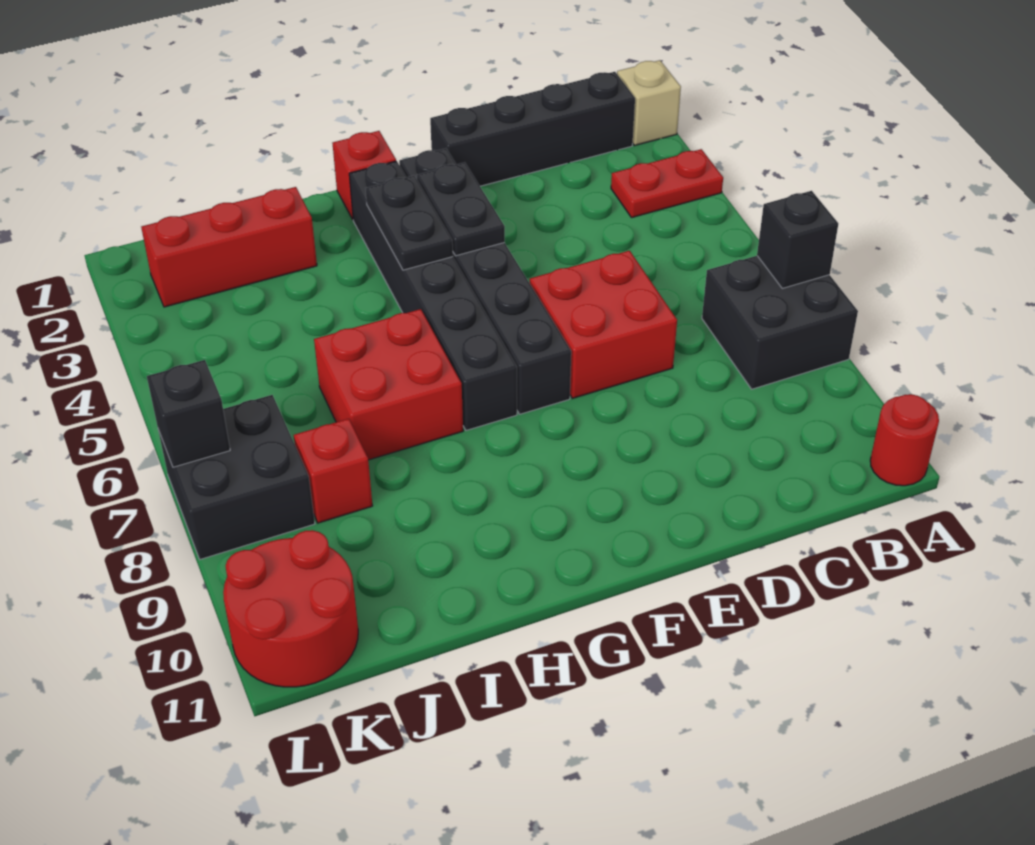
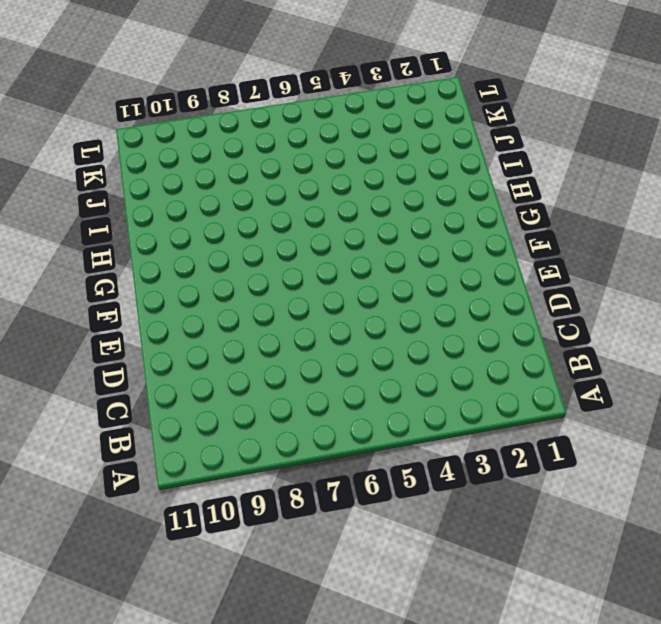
none -> tan brick A1 level 1
none -> red plate A3:B3 level 1
none -> black brick A7:B8 level 1

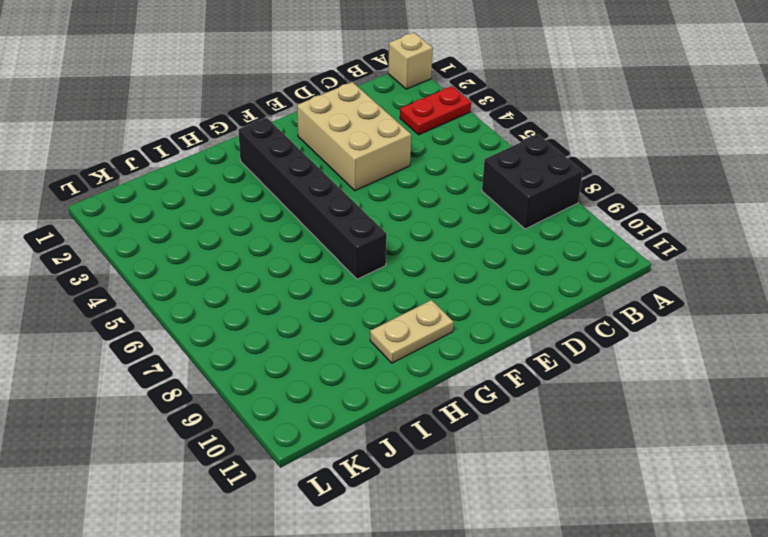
tan brick D2:E4 level 1 -> none
tan plate G10:H10 level 1 -> none
none -> red round brick A11 level 1
none -> black brick B1:E1 level 1
none -> red brick D6:E7 level 1

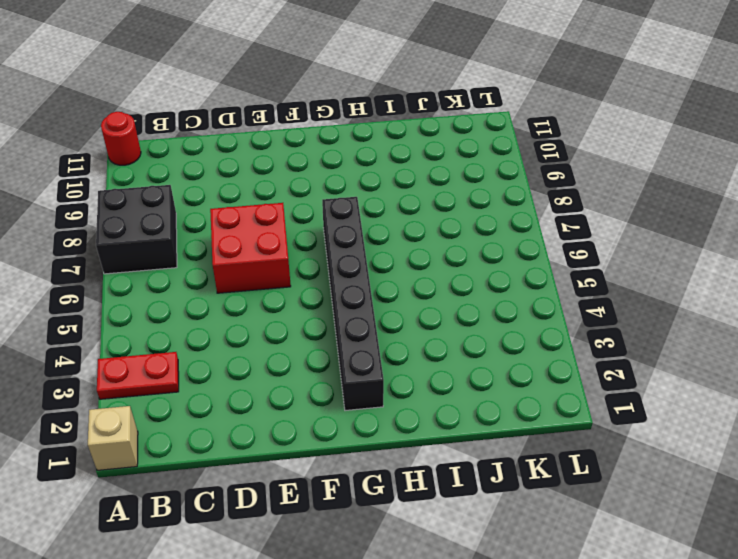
none -> black brick B1:E1 level 1
none -> black brick F2:F7 level 1
none -> red brick G1 level 1

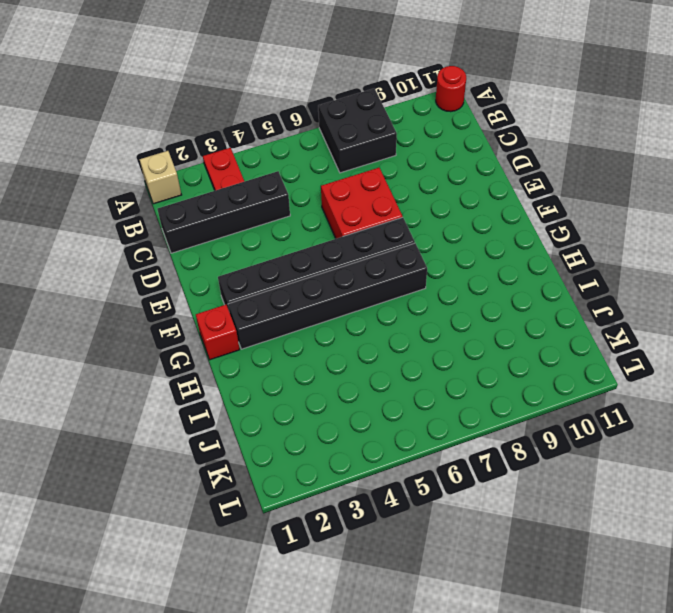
black brick C1:C4 level 1 -> black brick B1:E1 level 1
none -> red brick H6:I7 level 1
none -> red brick I2:K2 level 1
none -> red brick J8 level 1

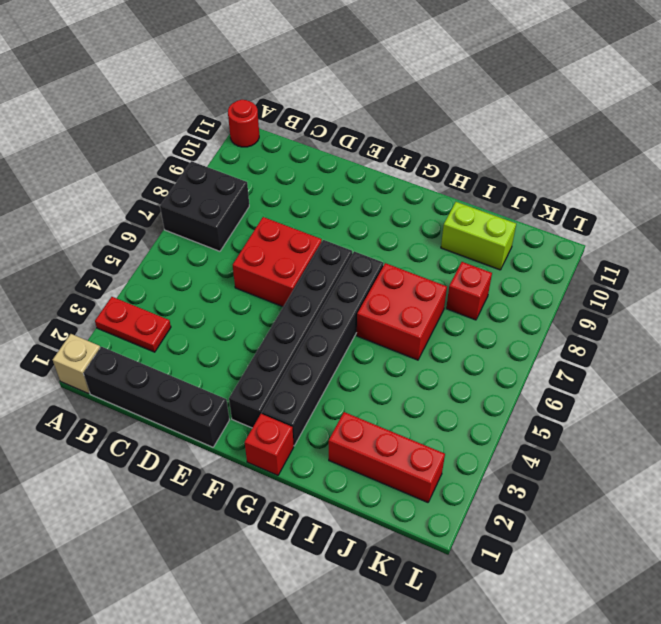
lime brick I10:J10 level 1 -> none
none -> black brick K7:L8 level 1
none -> red round brick K10:L11 level 1
none -> black brick A7 level 2

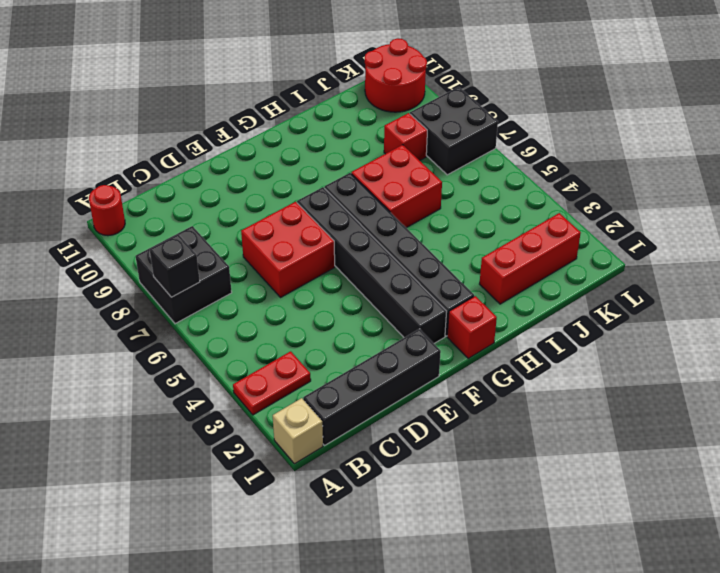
none -> black plate F3:F4 level 2
none -> black plate G3:G4 level 2
none -> black brick L7 level 2

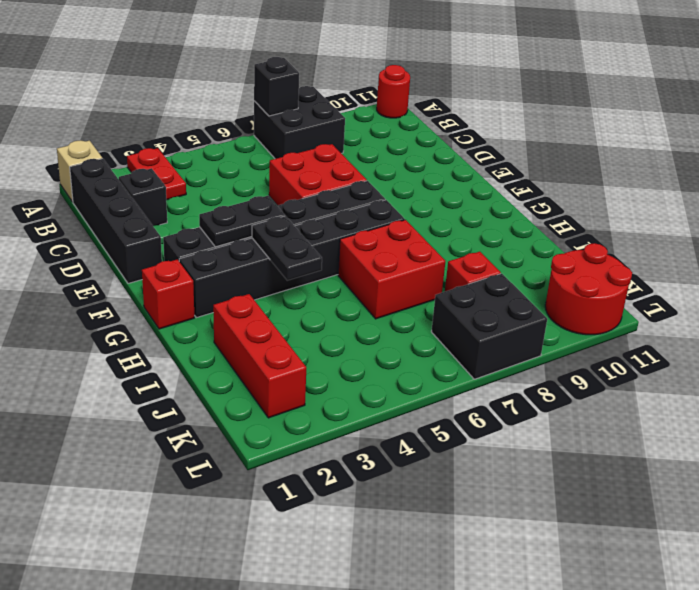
black brick C2 level 1 -> black brick L7 level 2
black plate G4:H4 level 2 -> black plate G3:G4 level 2

